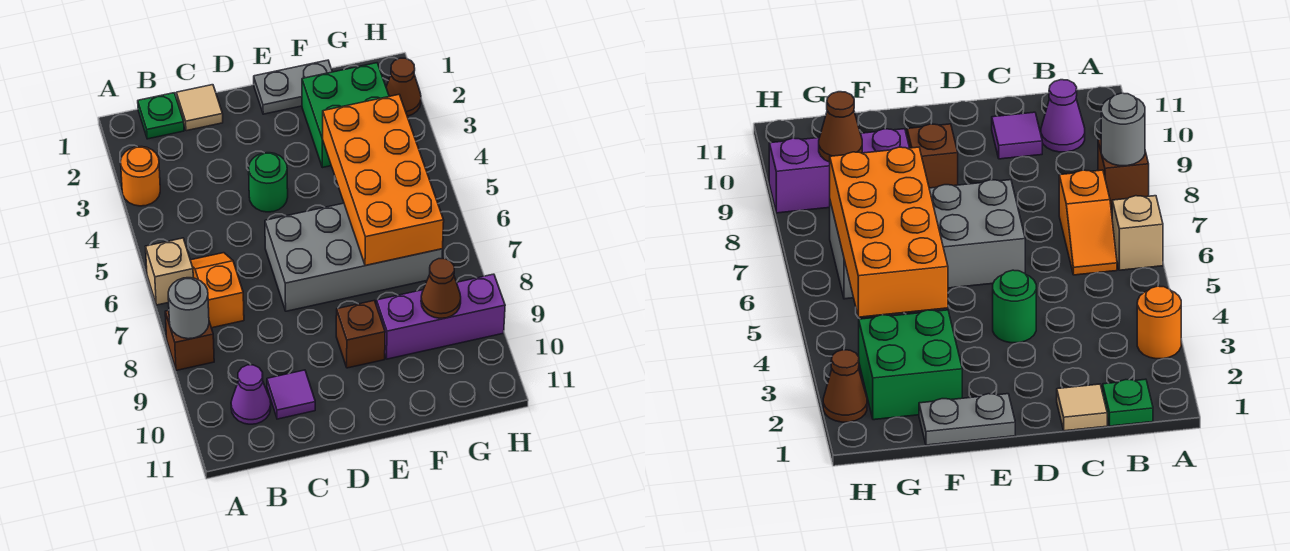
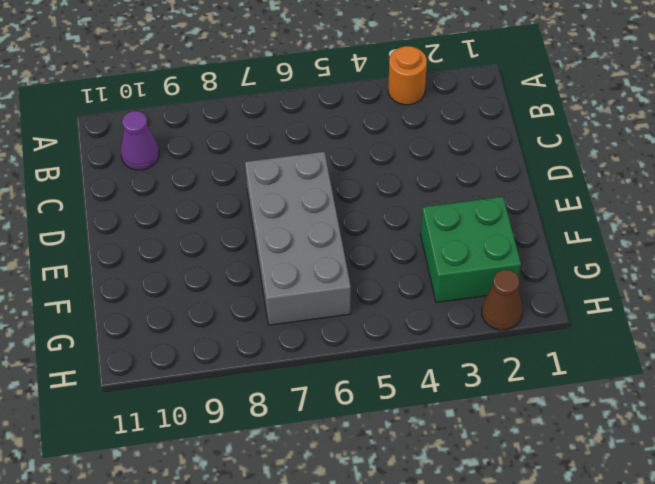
none -> tan brick A6 level 1
none -> brown brick A8 level 1
none -> green plate B1 level 1

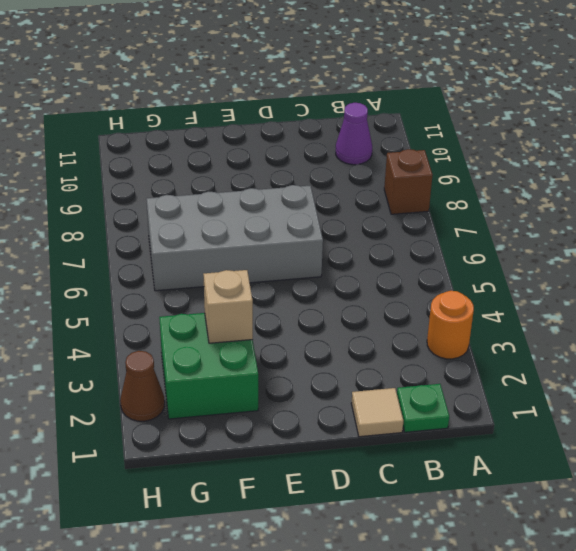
tan brick F3 level 2 -> tan brick A6 level 1
none -> orange slope B6:B7 level 1 top 7
none -> purple tile C10 level 1
none -> green round brick D4 level 1

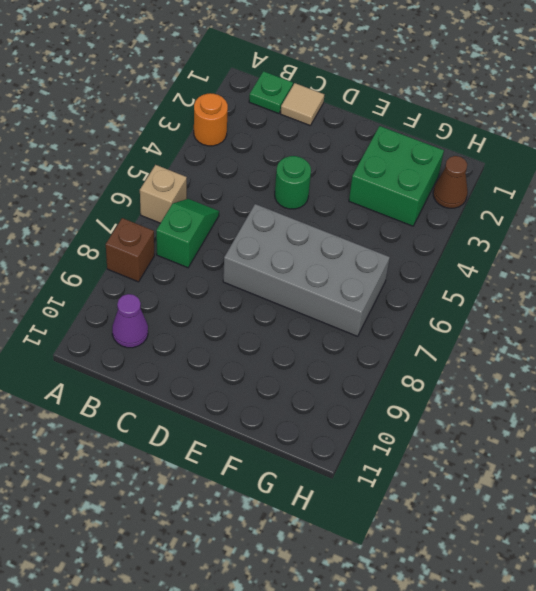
green slope B6:B7 level 1 top 7 -> orange slope B6:B7 level 1 top 7
none -> purple tile C10 level 1
none -> grey plate E1:F1 level 1
none -> brown brick E9 level 1

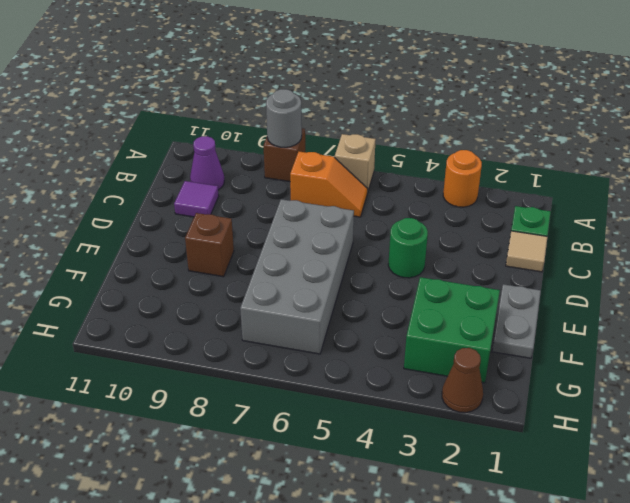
none -> purple brick F9:H9 level 1
none -> orange brick F4:G7 level 2
none -> brown cone G9 level 2

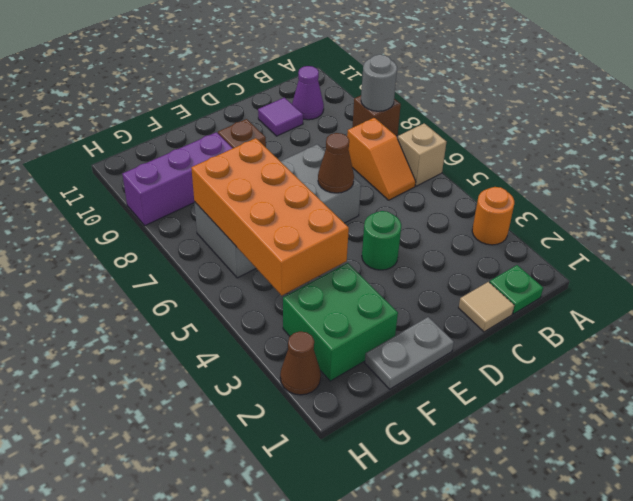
brown cone D6 level 2 -> brown cone G9 level 2

